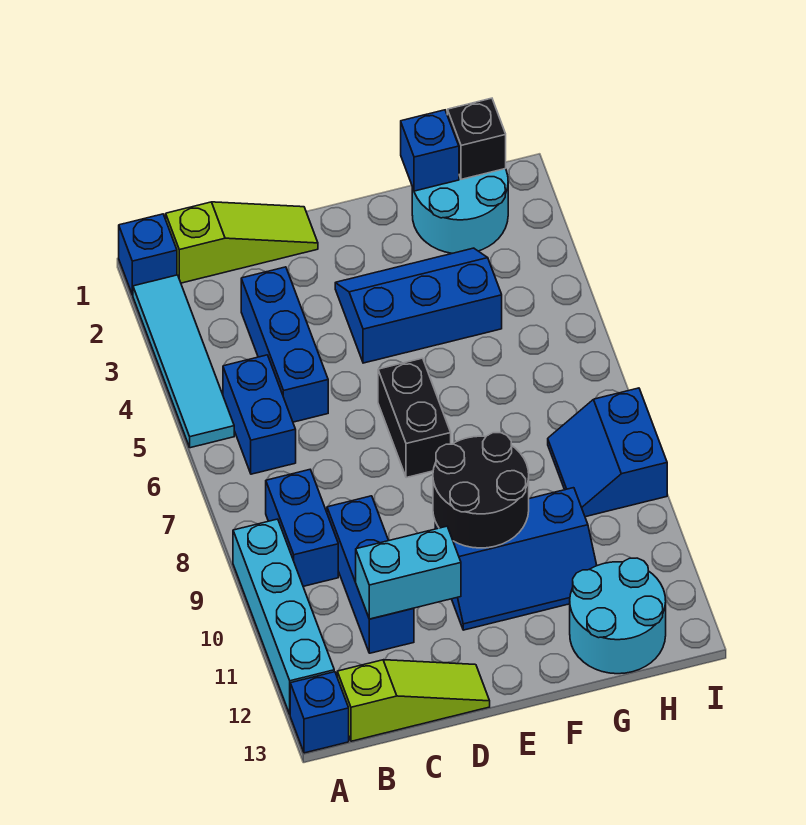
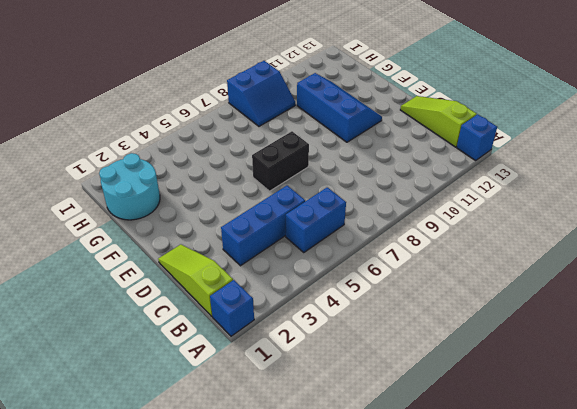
none -> cyan tile A2:A5 level 1
none -> cyan brick A9:A12 level 1
none -> blue brick B8:B9 level 1

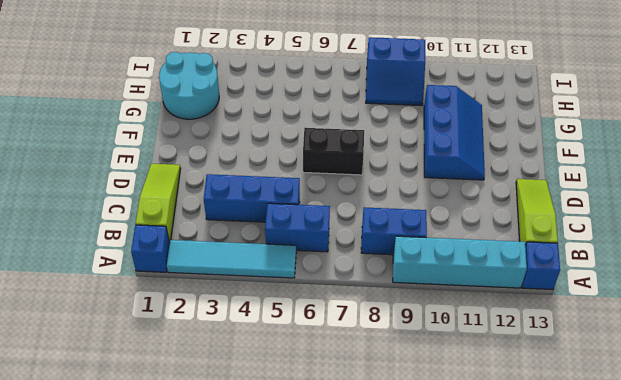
none -> blue brick C9:C11 level 1
none -> blue slope E3:G4 level 1 top 4
none -> cyan round brick G12:H13 level 1

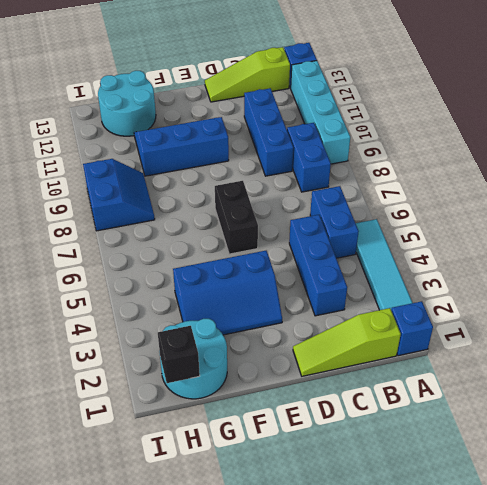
none -> cyan brick C11:D11 level 2
none -> black round brick E9:F10 level 2
none -> blue brick G1 level 2

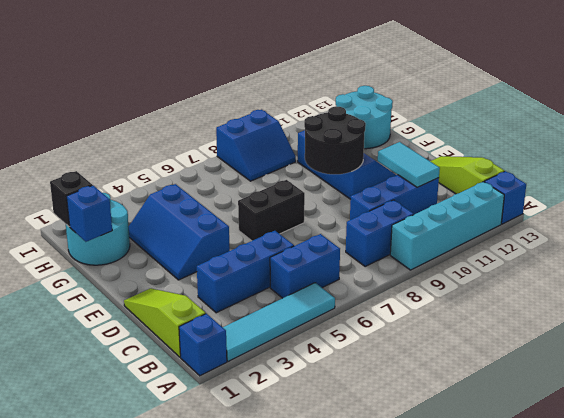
cyan tile C11:D11 level 2 -> cyan brick C11:D11 level 2

